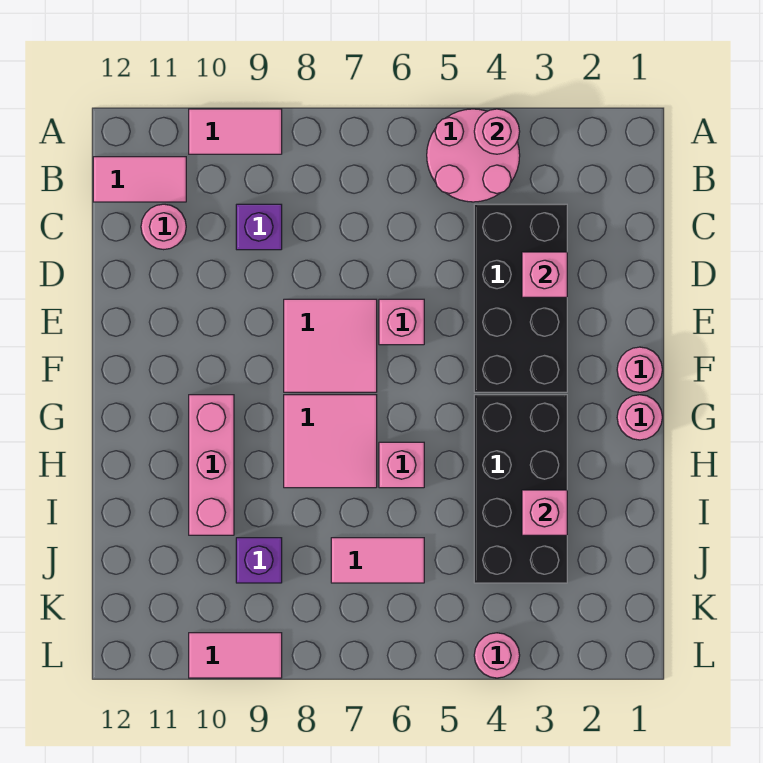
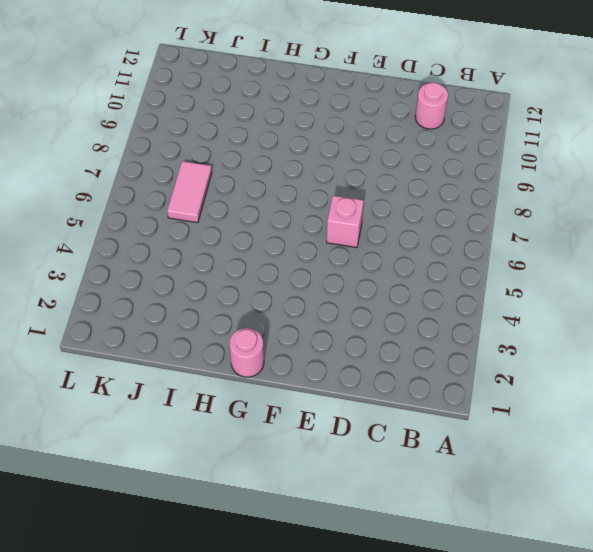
none -> pink round brick A4:B5 level 1
none -> pink tile A9:A10 level 1
none -> pink tile B11:B12 level 1

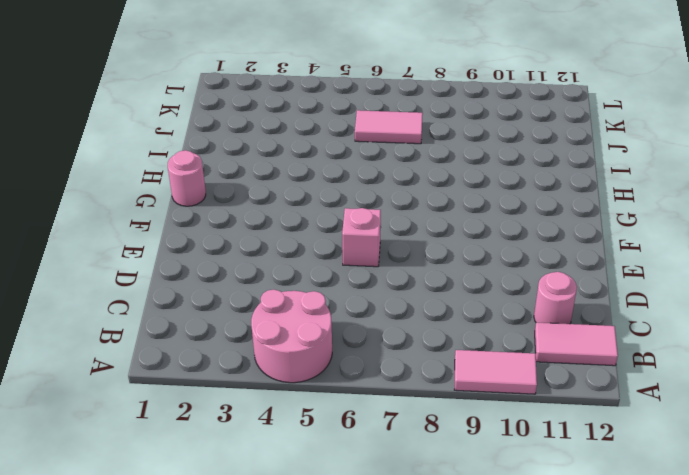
none -> black brick C3:F4 level 1
none -> purple brick C9 level 1
none -> pink tile E7:F8 level 1

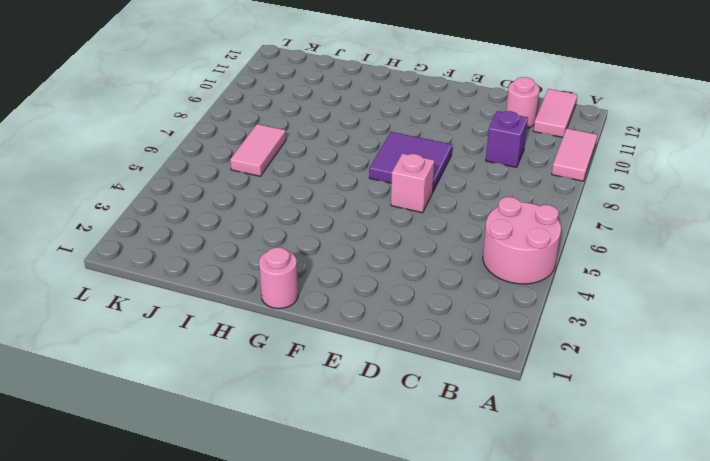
purple tile E7:F8 level 1 -> pink tile E7:F8 level 1
none -> black brick C3:F4 level 1
none -> pink round brick F1 level 1
none -> black brick G3:J4 level 1

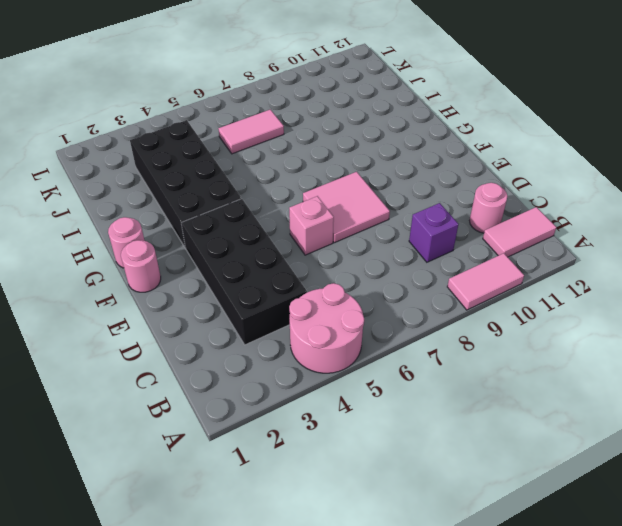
none -> pink tile G7:H8 level 1
none -> pink brick G10:I10 level 1
none -> pink brick H6 level 1

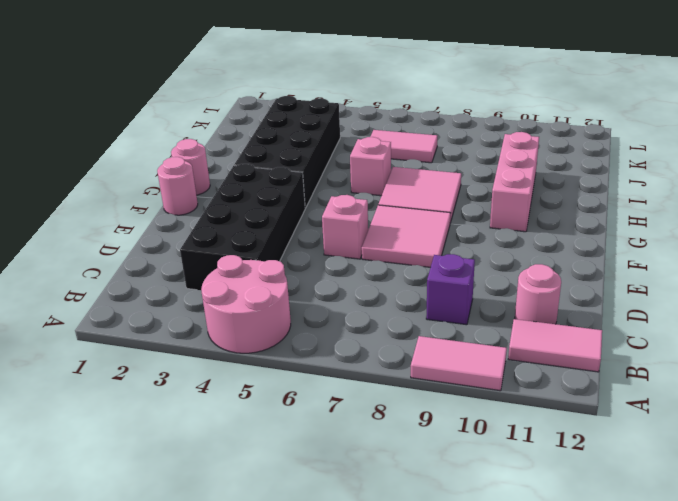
none -> purple brick J9 level 1
none -> pink round brick L4 level 1
none -> pink tile L9:L10 level 1

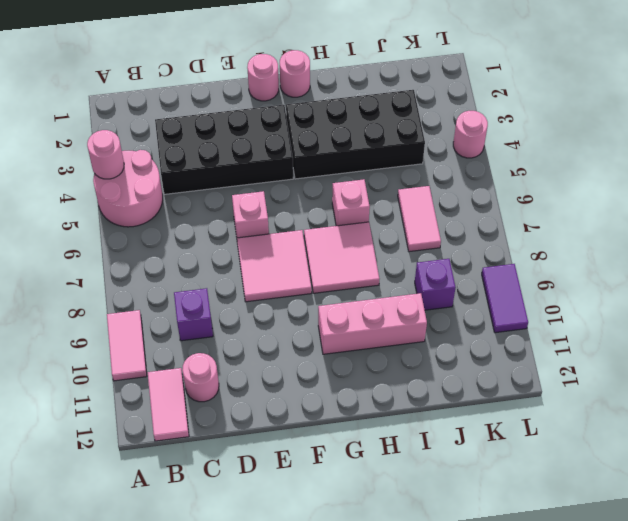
purple tile L9:L10 level 1 -> pink tile L9:L10 level 1
none -> pink brick D3 level 2
none -> pink brick I3 level 2

